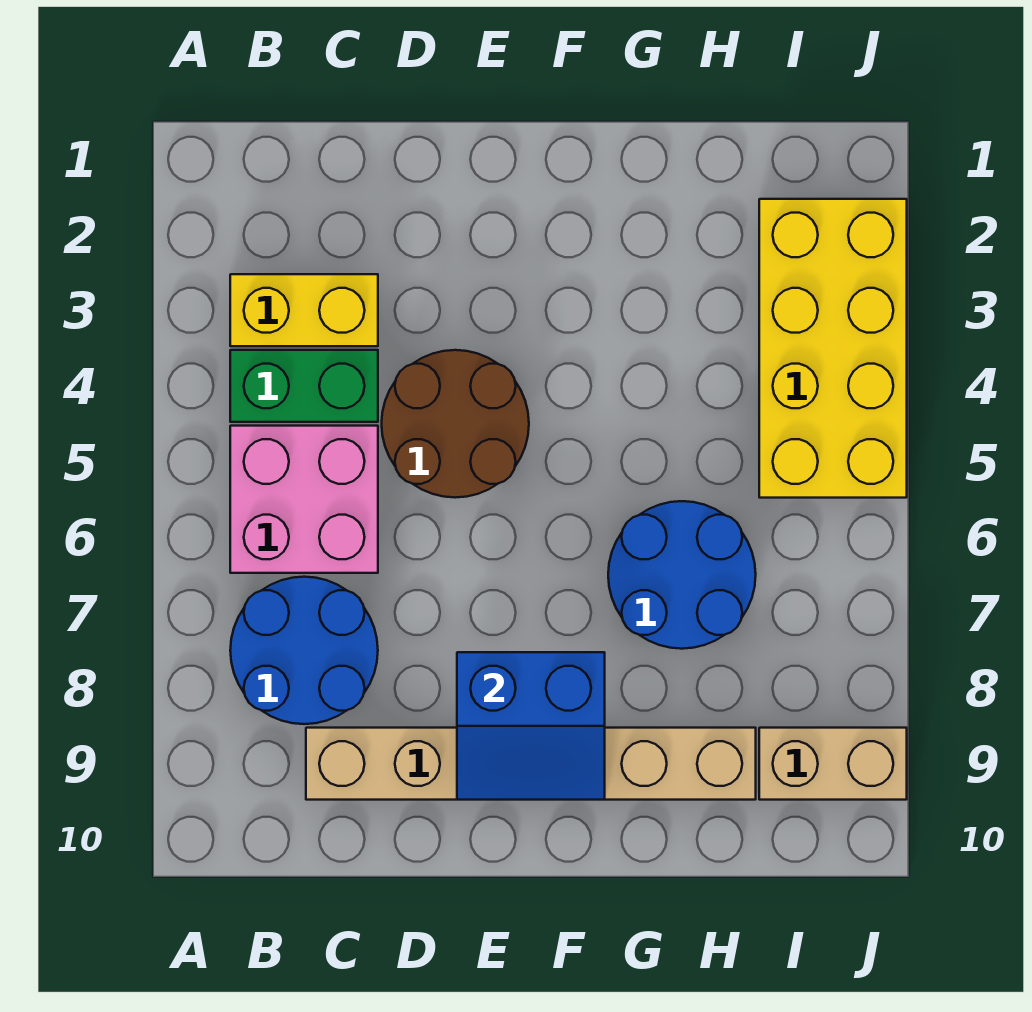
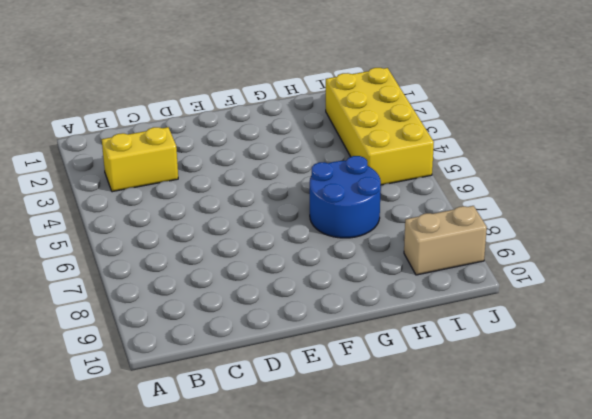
none -> green brick B4:C4 level 1
none -> pink brick B5:C6 level 1

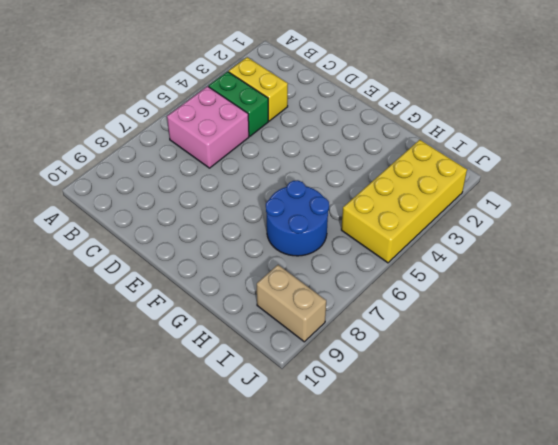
none -> blue round brick B7:C8 level 1
none -> tan brick C9:H9 level 1

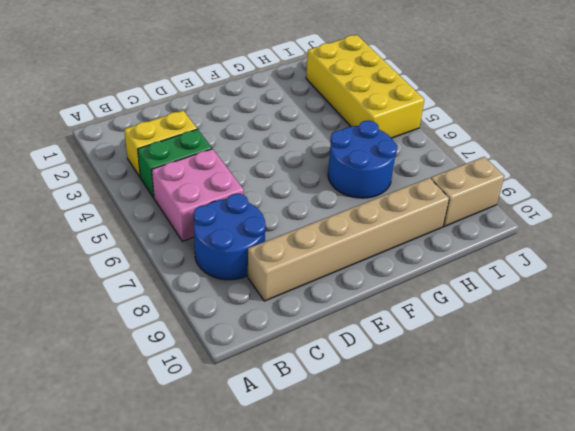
none -> brown round brick D4:E5 level 1
none -> blue slope E8:F9 level 2 top 8

